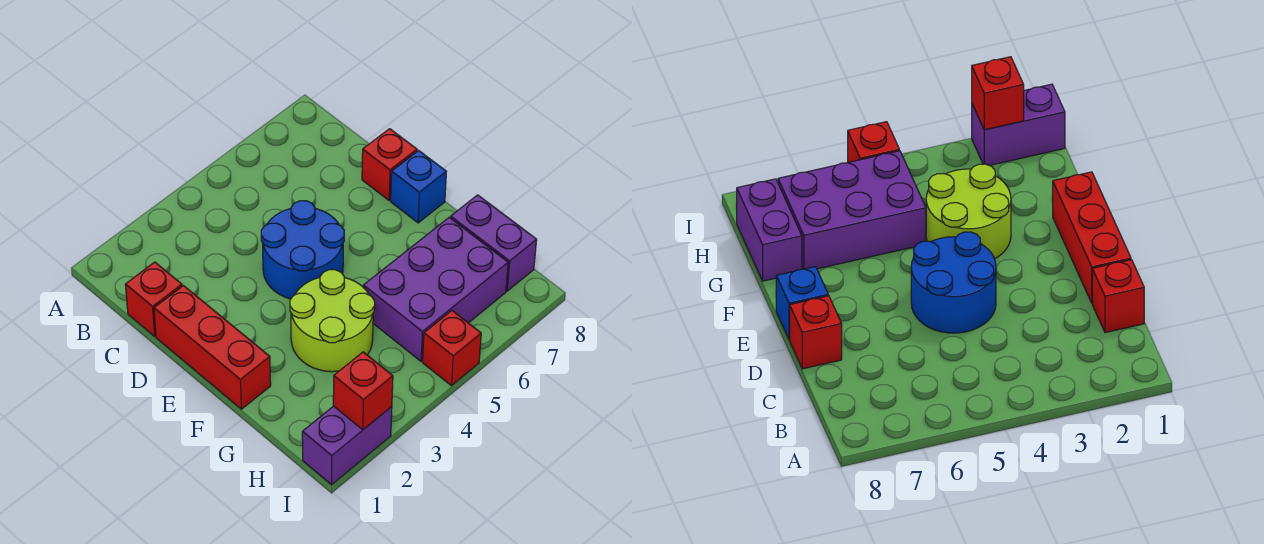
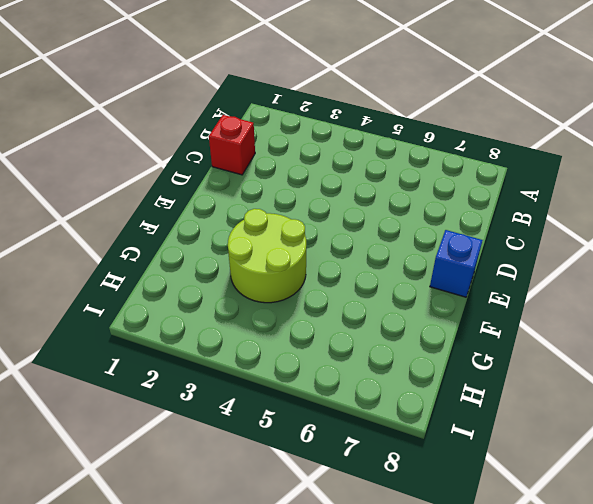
none -> red brick D1:F1 level 1
none -> blue round brick D4:E5 level 1

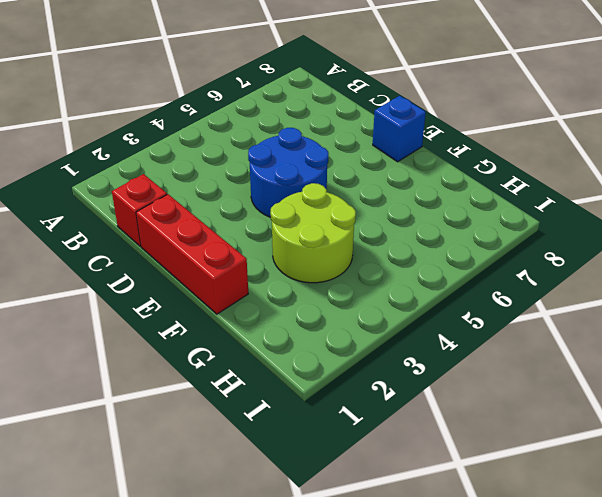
none -> red brick D8 level 1
none -> purple brick G5:H7 level 1

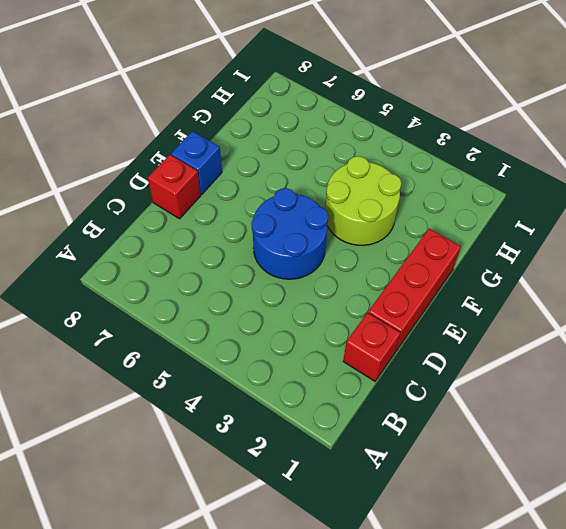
none -> purple brick G5:H7 level 1
none -> purple brick G8:H8 level 1

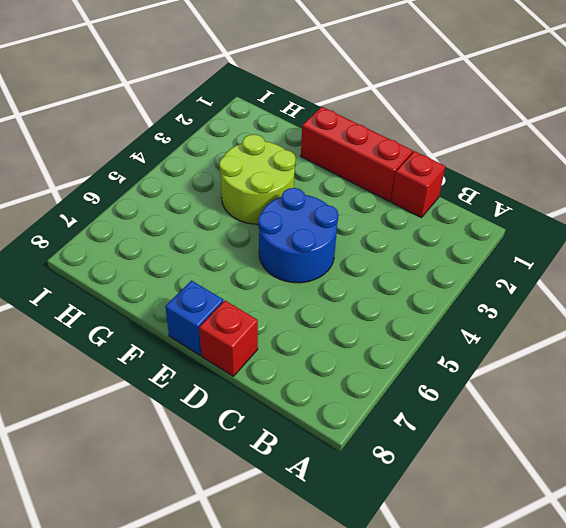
none -> purple brick G5:H7 level 1
none -> purple brick G8:H8 level 1

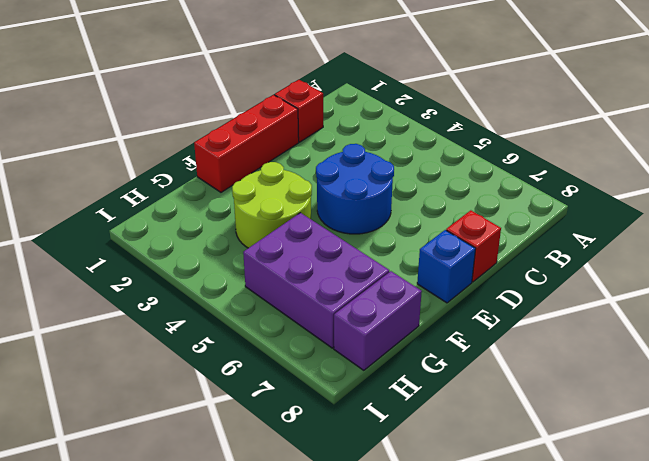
none -> purple brick I1:I2 level 1
none -> red brick I5 level 1

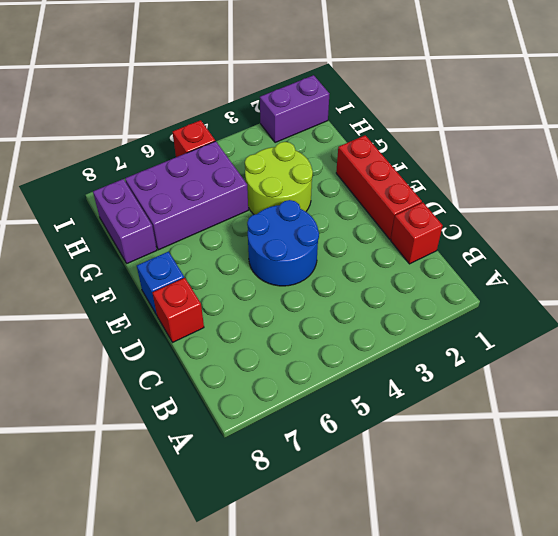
none -> red brick I2 level 2

